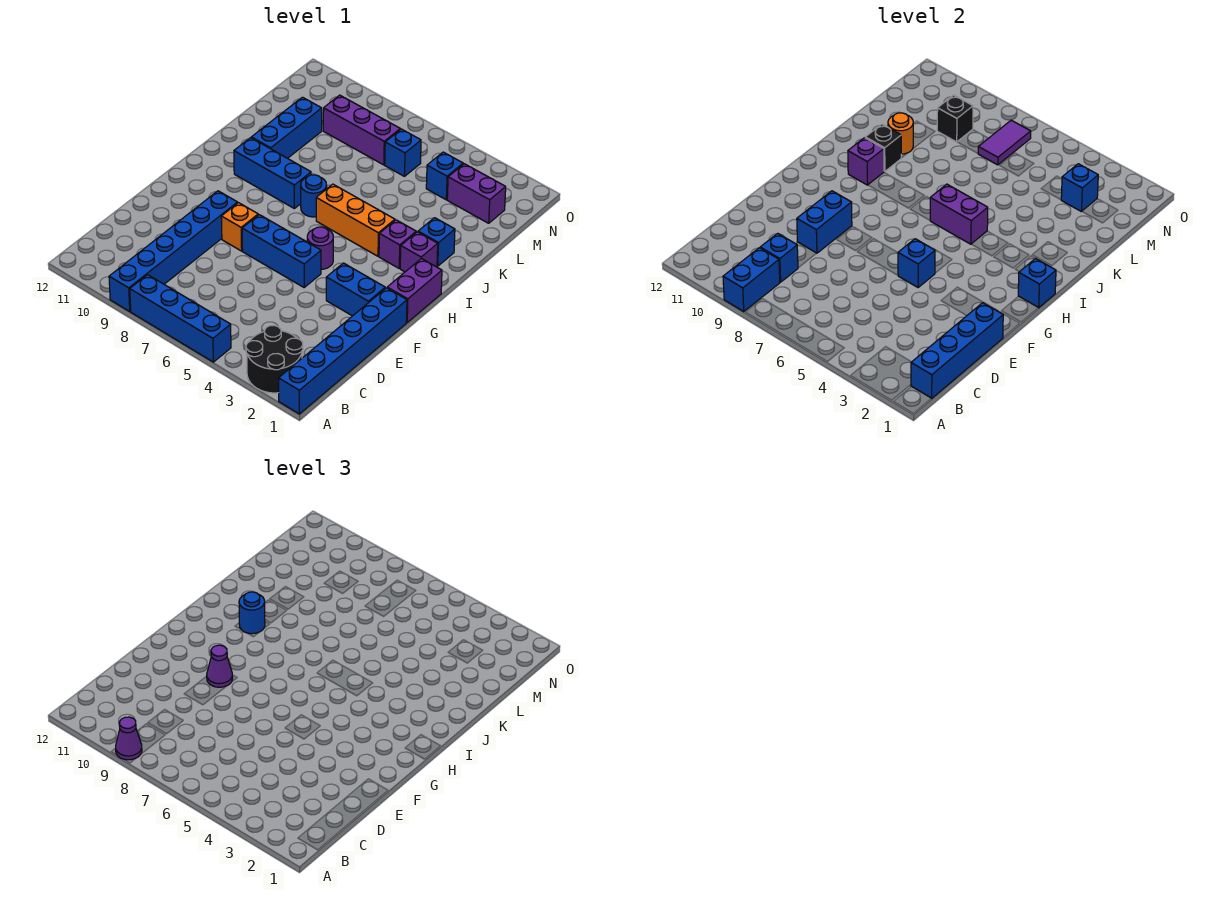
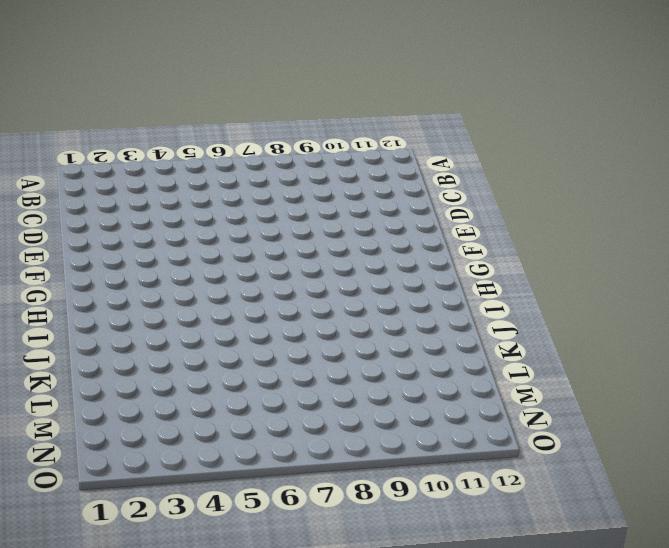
none -> blue brick A1:F1 level 1
none -> black round brick A2:B3 level 1
none -> blue brick A5:A8 level 1
none -> blue brick A9:F9 level 1

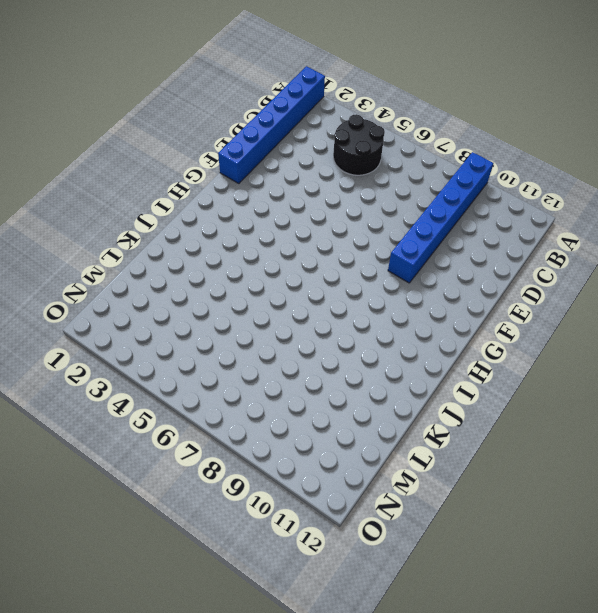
black round brick B4:C5 level 1 -> black round brick A2:B3 level 1
none -> blue brick A5:A8 level 1
none -> blue brick F2:F3 level 1
none -> blue brick F5:F7 level 1
none -> orange brick F8 level 1

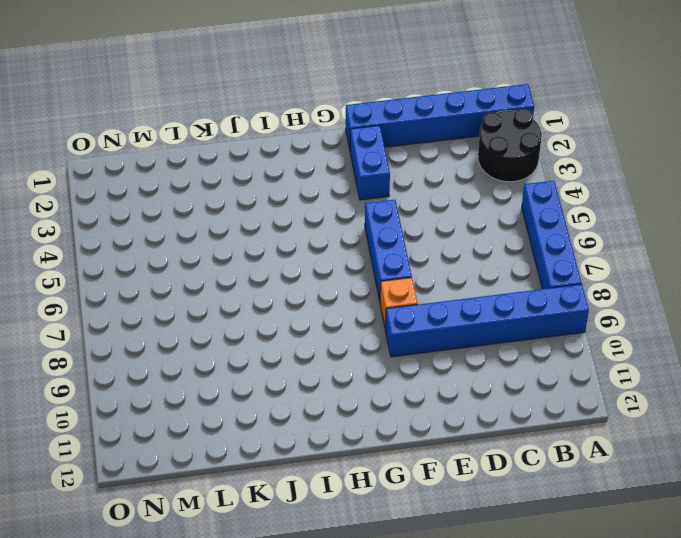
none -> purple brick G1:H1 level 1
none -> purple round brick G5 level 1
none -> purple brick I2 level 1
none -> purple brick I3 level 1

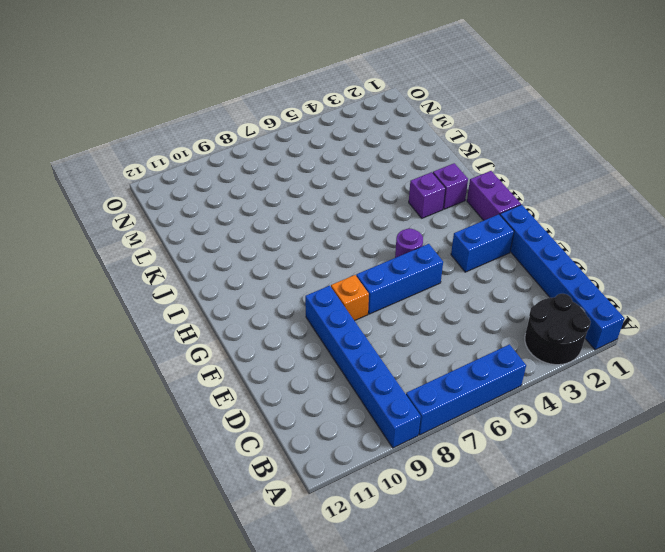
none -> orange brick I4:I6 level 1
none -> blue round brick I7 level 1
none -> blue brick I8:I10 level 1
none -> blue brick J2 level 1

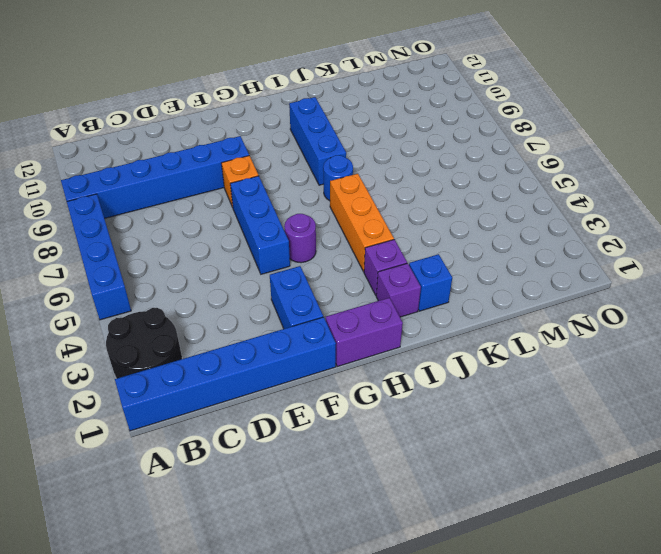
none -> blue brick J10:L10 level 1
none -> purple brick M2:M3 level 1
none -> blue brick M4 level 1
none -> blue brick M6 level 1

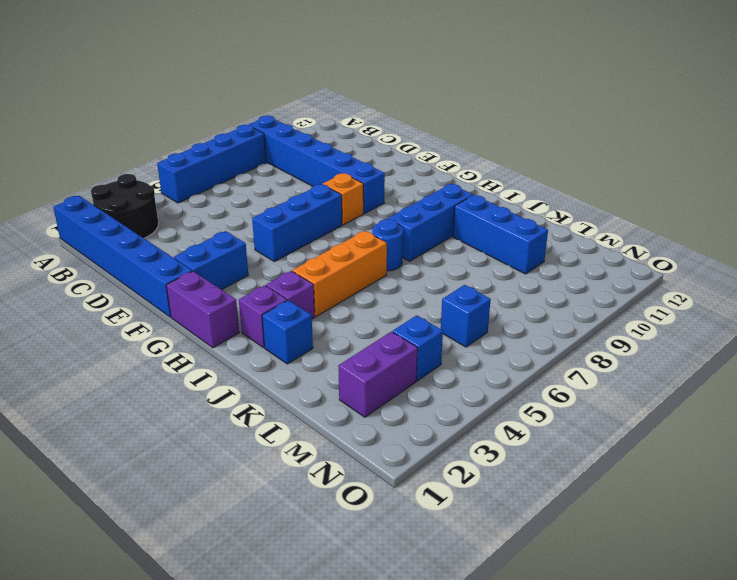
none -> purple round brick G5 level 1
none -> purple brick M7:M9 level 1
none -> blue brick A9:B9 level 2
none -> blue brick B1:E1 level 2

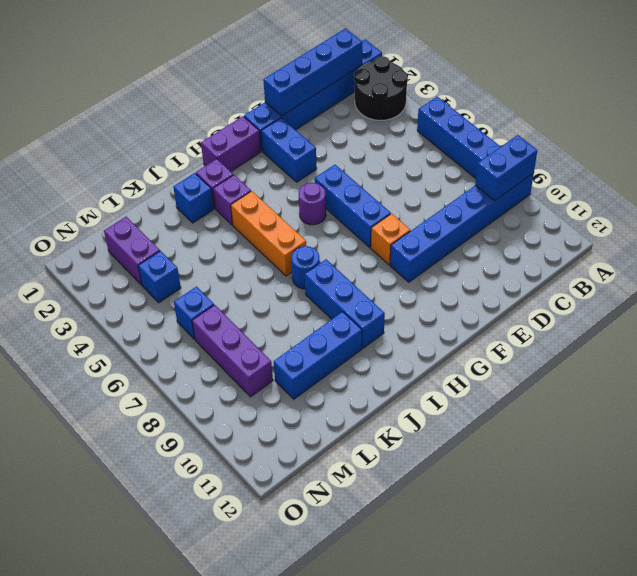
none -> blue brick C9 level 2
none -> blue brick E9:F9 level 2
none -> blue brick F5 level 2
none -> blue brick H1 level 2

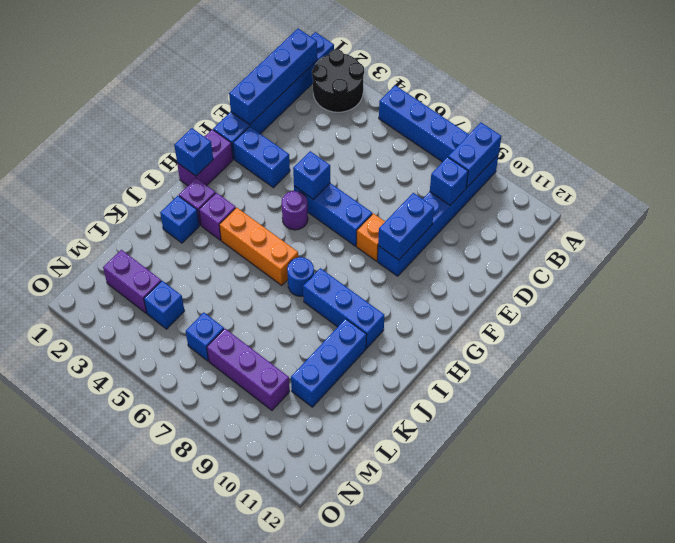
none -> purple brick I5:I6 level 2
none -> purple brick I10 level 2
none -> black brick J10 level 2
none -> orange round brick K10 level 2

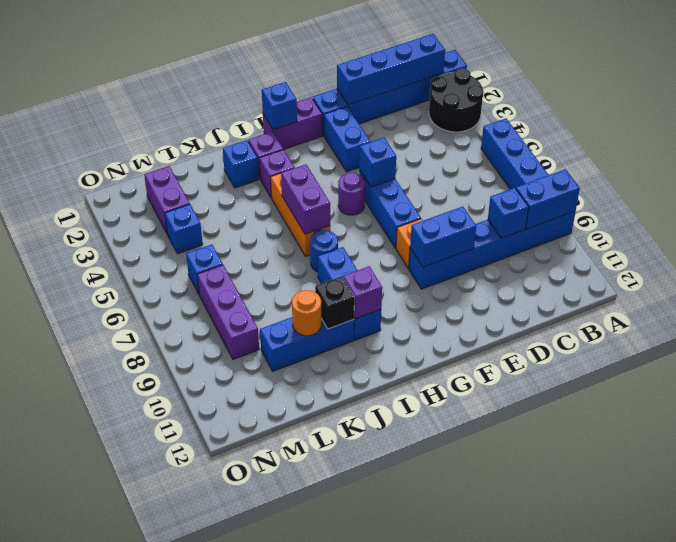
none -> blue brick M3 level 2
none -> purple tile M7:N7 level 2
none -> black brick M9 level 2
none -> purple cone A9 level 3

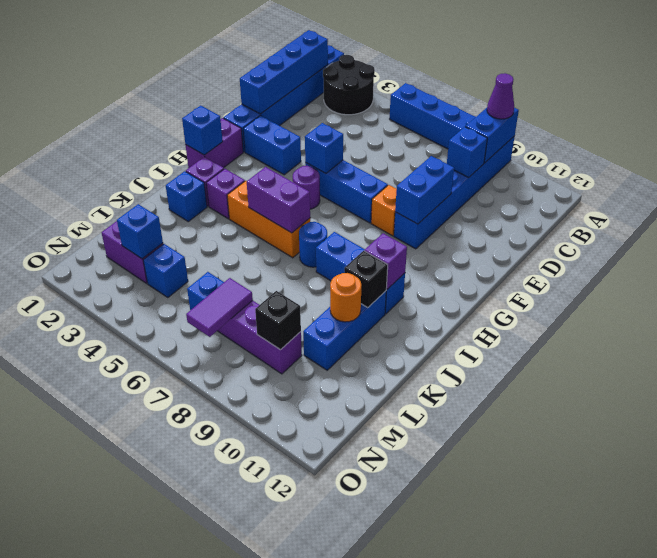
none -> purple cone F9 level 3
none -> blue round brick I10 level 3

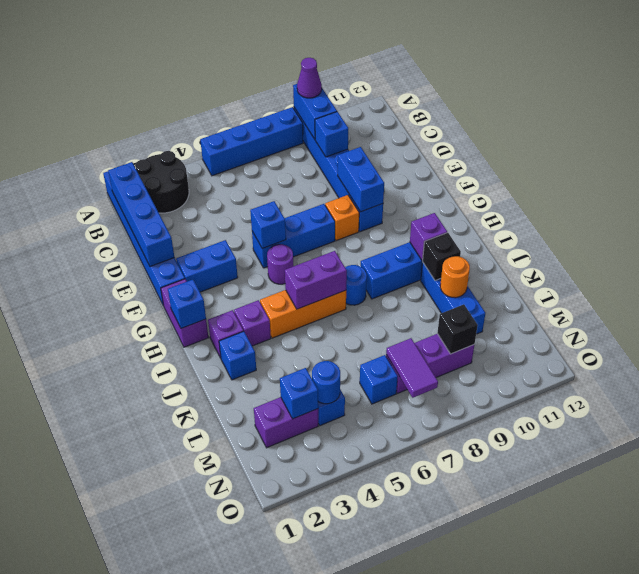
blue round brick M4 level 2 -> blue round brick I10 level 3
none -> purple cone F9 level 3

